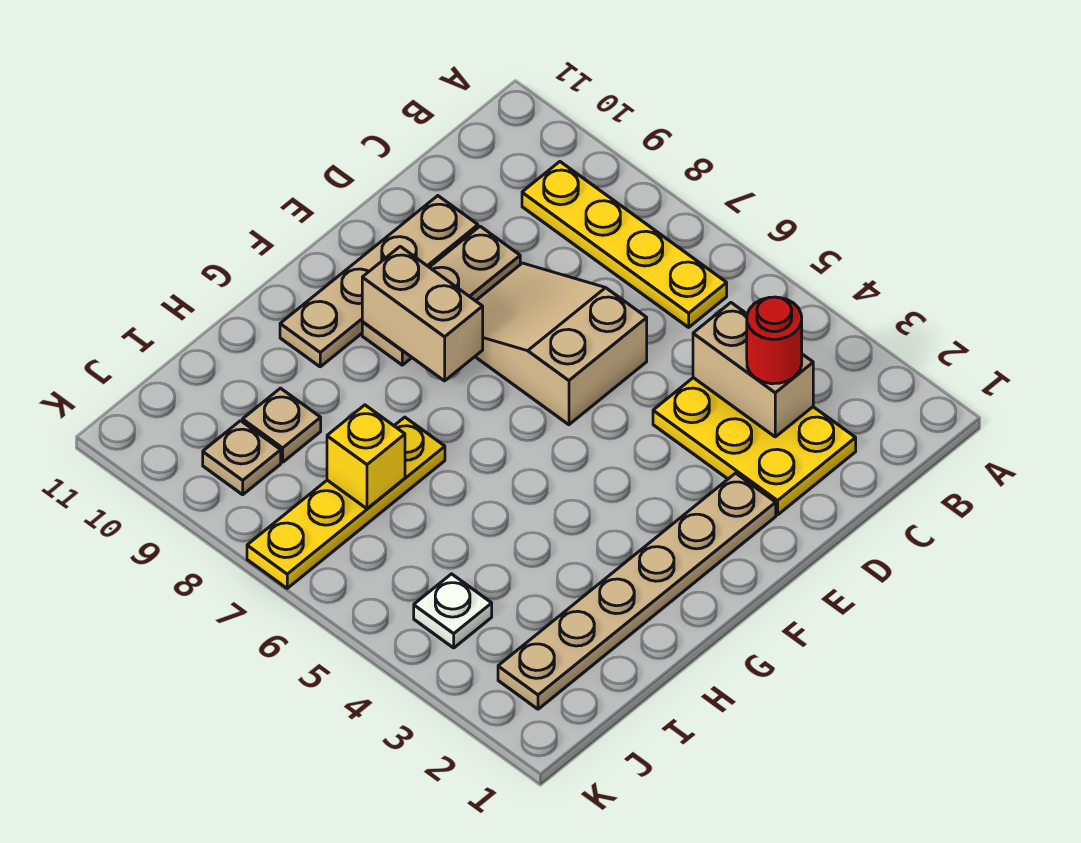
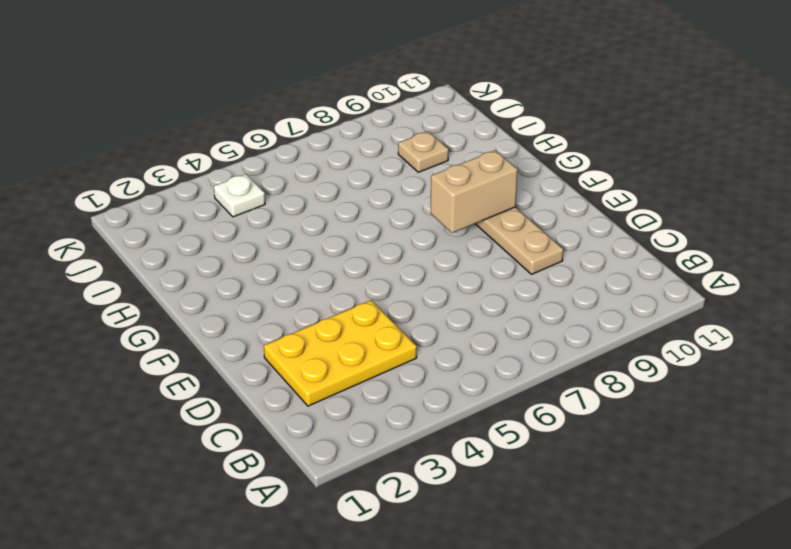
none -> yellow plate B6:B9 level 1
none -> tan slope D6:E8 level 1 top 6
none -> tan plate D10:G10 level 1

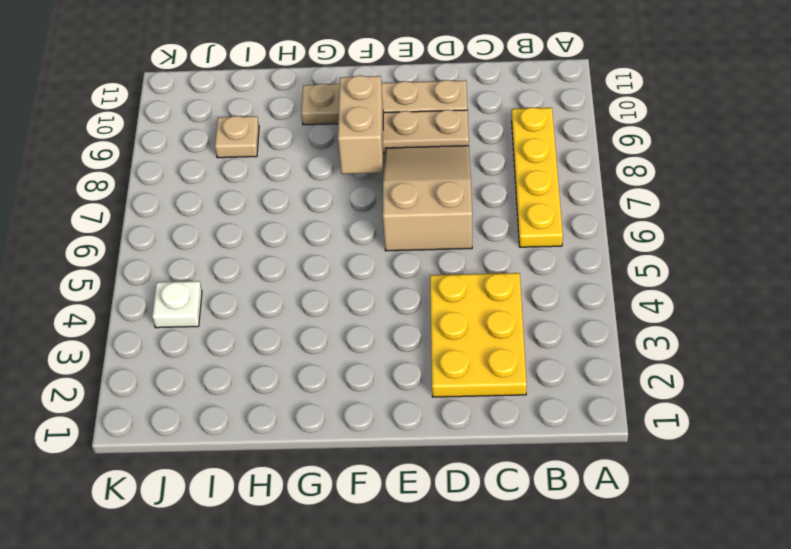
none -> tan plate E2:J2 level 1
none -> yellow plate H7:K7 level 1
none -> tan plate J9 level 1

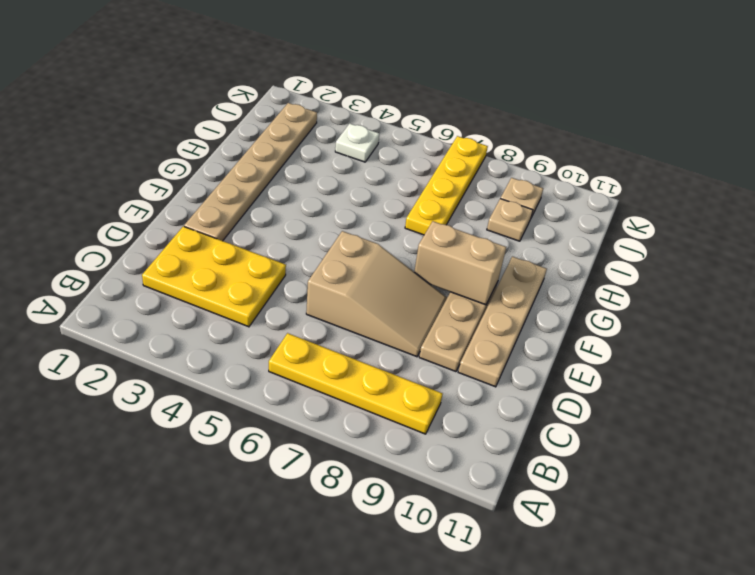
none -> tan brick C3:C4 level 2
none -> yellow brick I7 level 2
none -> red round brick C3 level 3

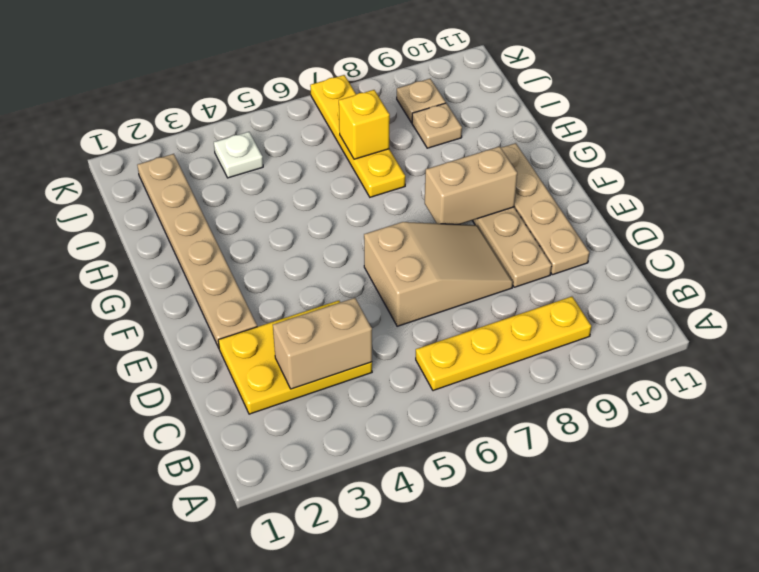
none -> red round brick C3 level 3

